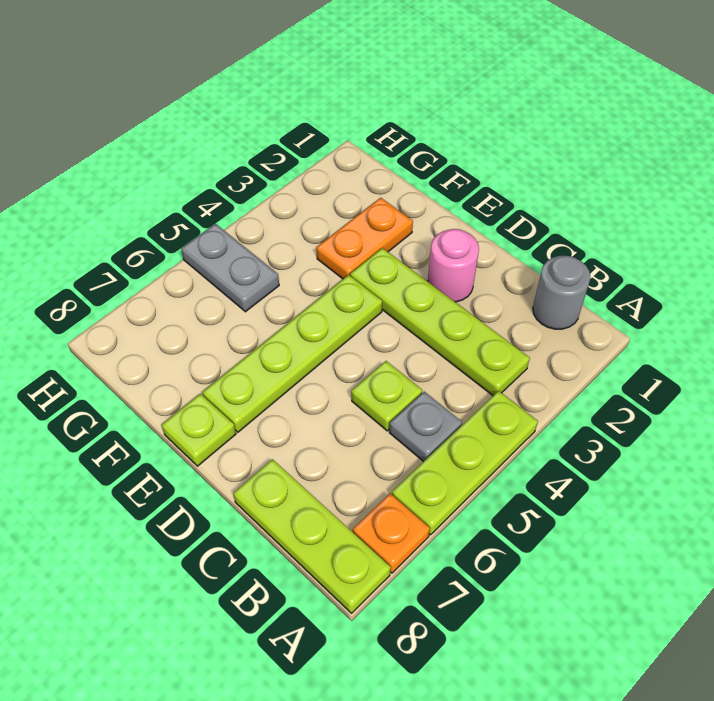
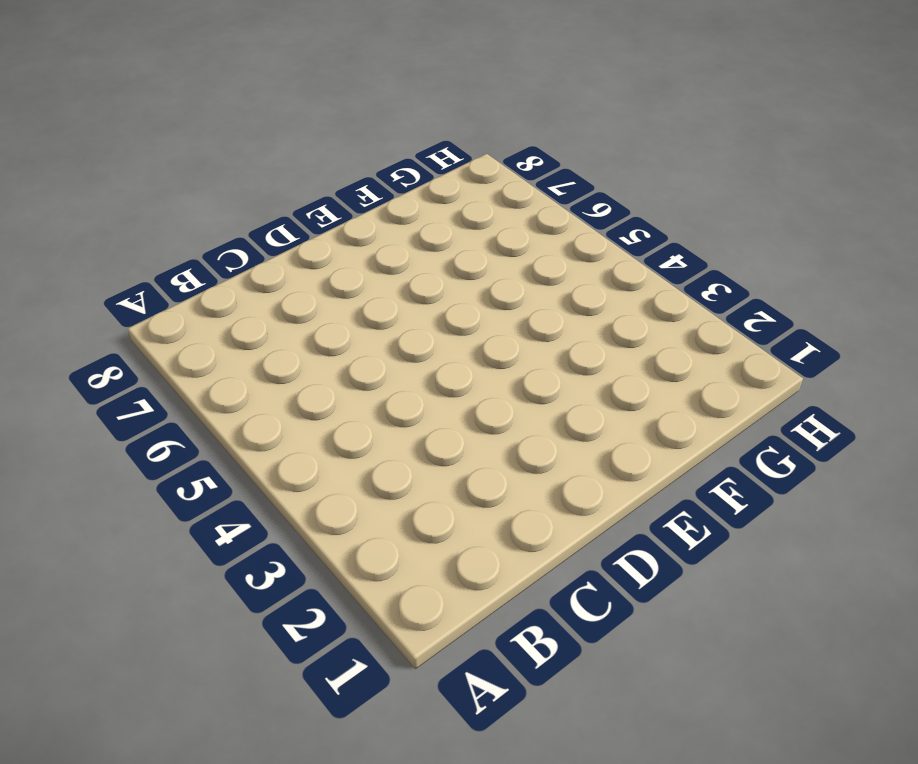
none -> lime plate A4:A6 level 1
none -> orange plate A7 level 1
none -> lime plate A8:C8 level 1

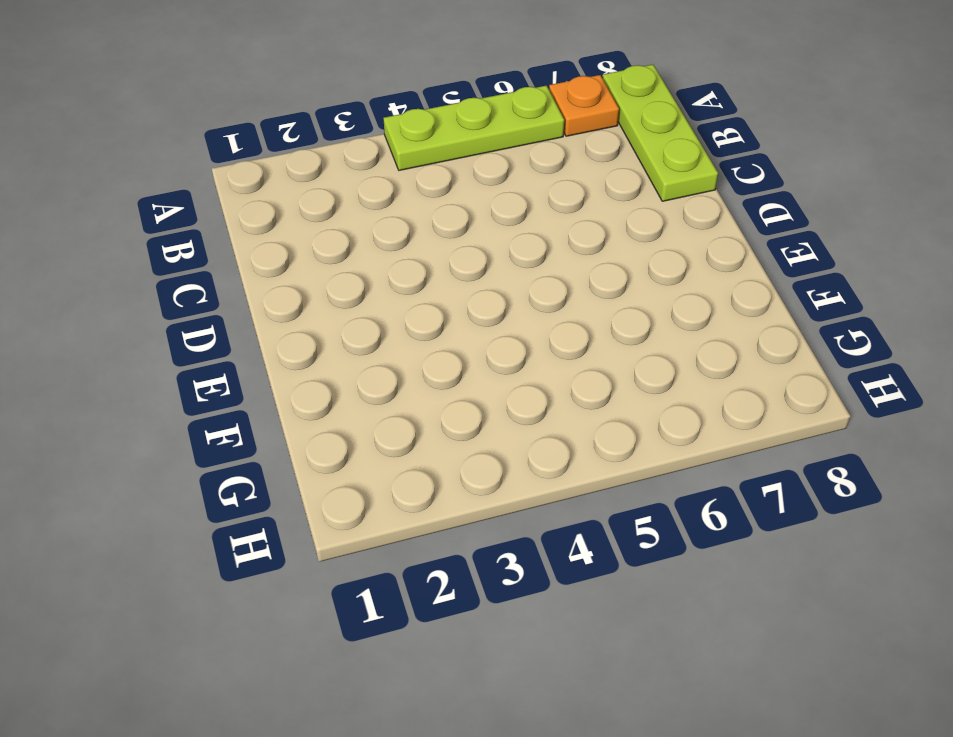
none -> grey round brick B1 level 1
none -> lime plate B3:E3 level 1
none -> grey plate B5 level 1

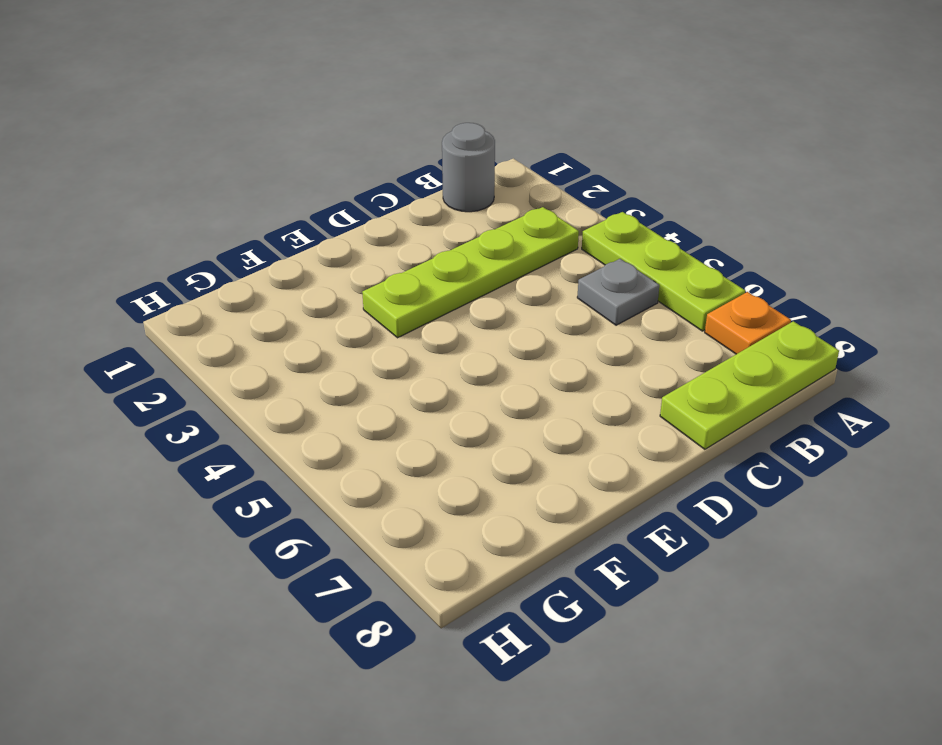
none -> lime plate C5 level 1
none -> pink round brick D2 level 1
none -> lime plate E4:E7 level 1

